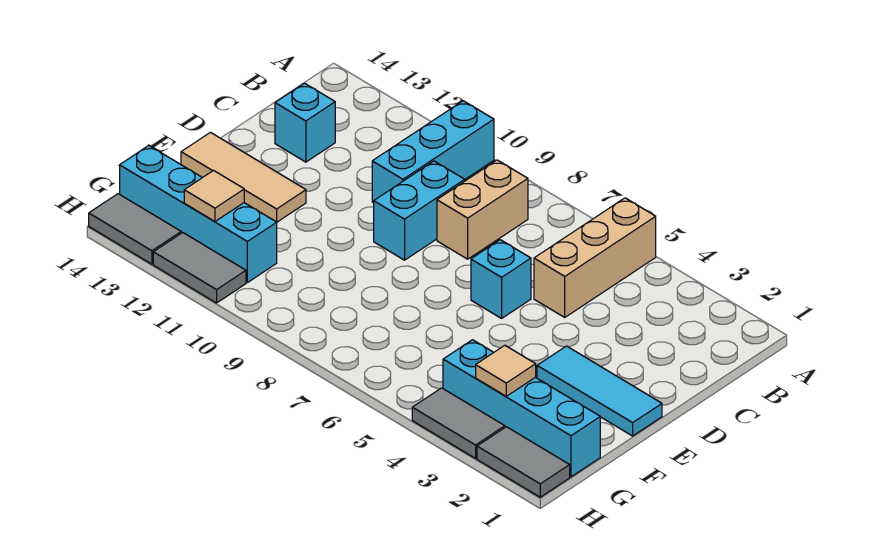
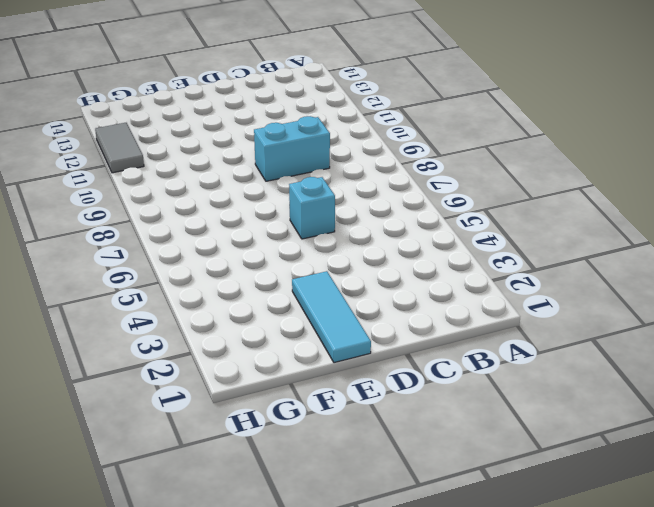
none -> tan brick A5:C5 level 1
none -> cyan brick A10:C10 level 1
none -> tan brick B8:C8 level 1

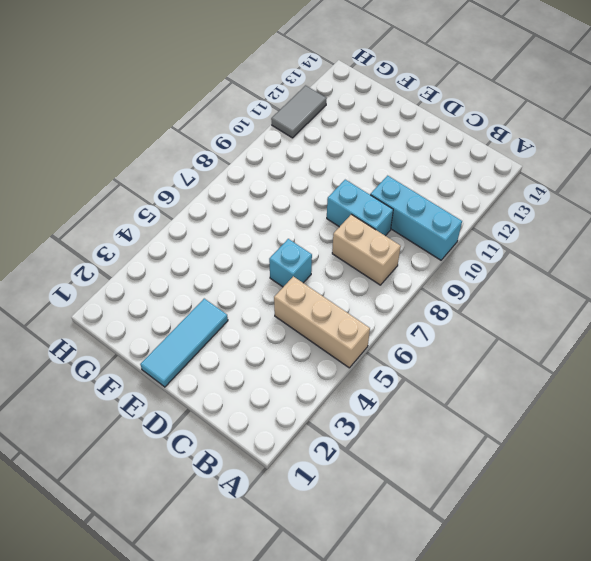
none -> cyan brick C13 level 1
none -> tan tile E12:E14 level 1
none -> cyan brick G1:G4 level 1

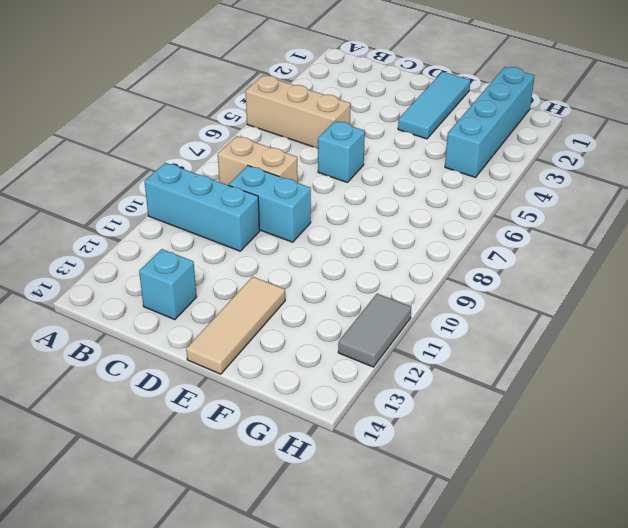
none -> cyan brick G11:G14 level 1
none -> grey tile H1:H2 level 1
none -> grey tile H3:H4 level 1

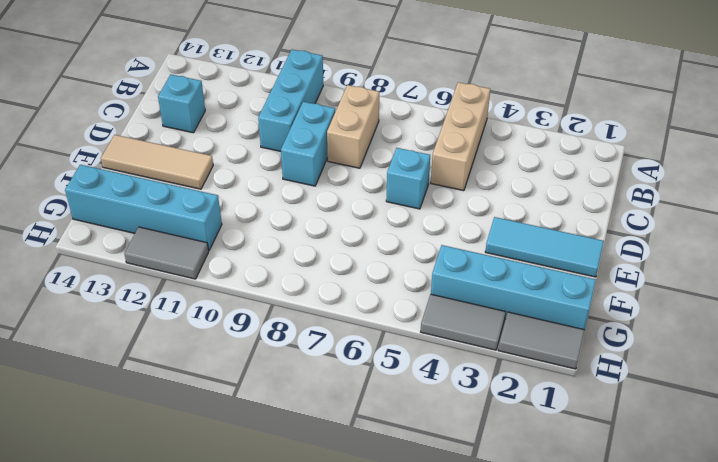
none -> grey tile H13:H14 level 1
none -> tan tile G3 level 2
none -> tan tile G12 level 2

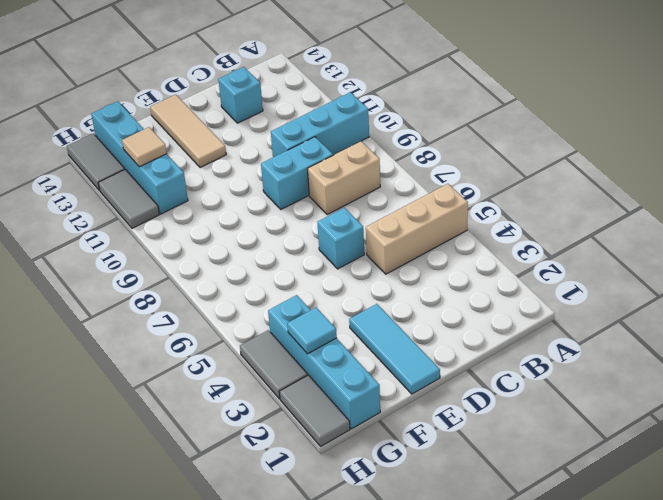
cyan tile G3 level 2 -> tan tile G3 level 2

